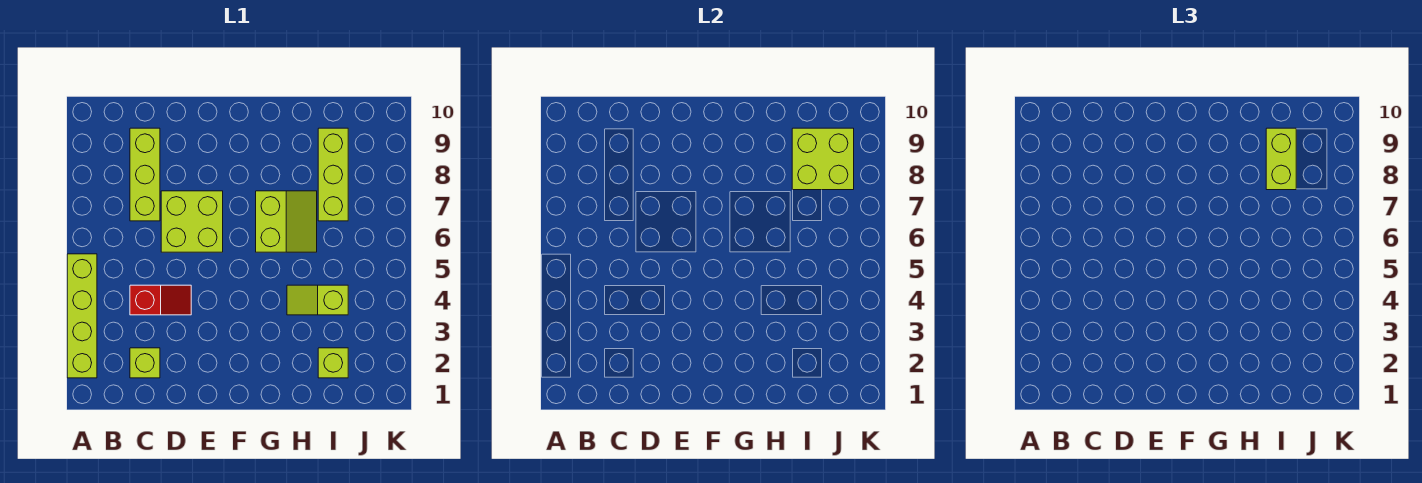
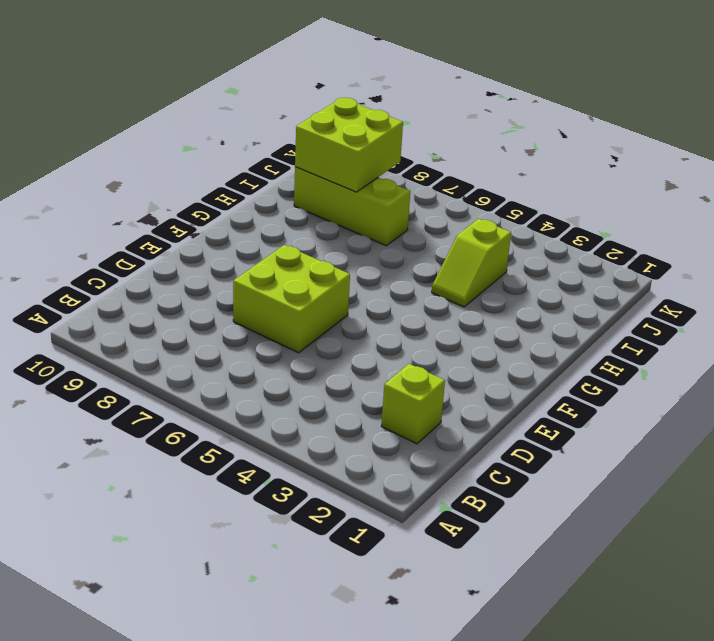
none -> lime brick A2:A5 level 1
none -> red slope C4:D4 level 1 top C

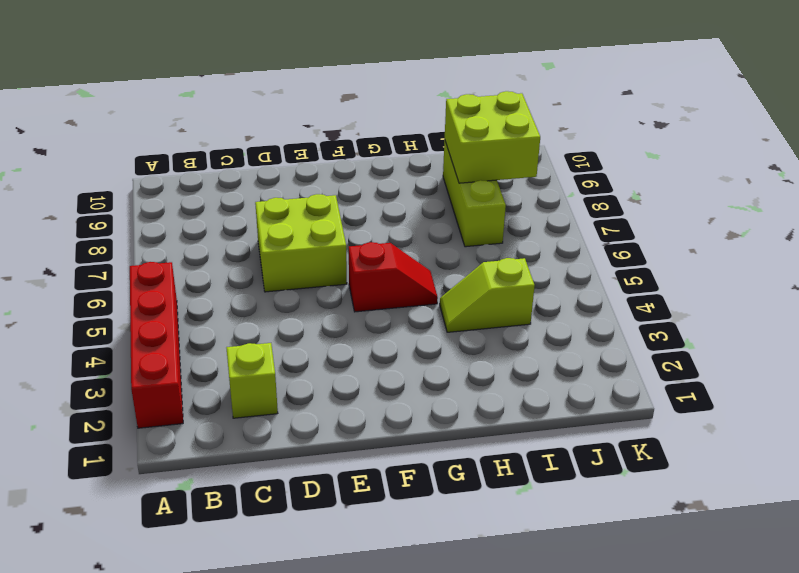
red brick A2:A5 level 1 -> lime brick A2:A5 level 1
red slope F5:G5 level 1 top F -> red slope C4:D4 level 1 top C
none -> lime brick C7:C9 level 1
none -> lime slope G6:H7 level 1 top G

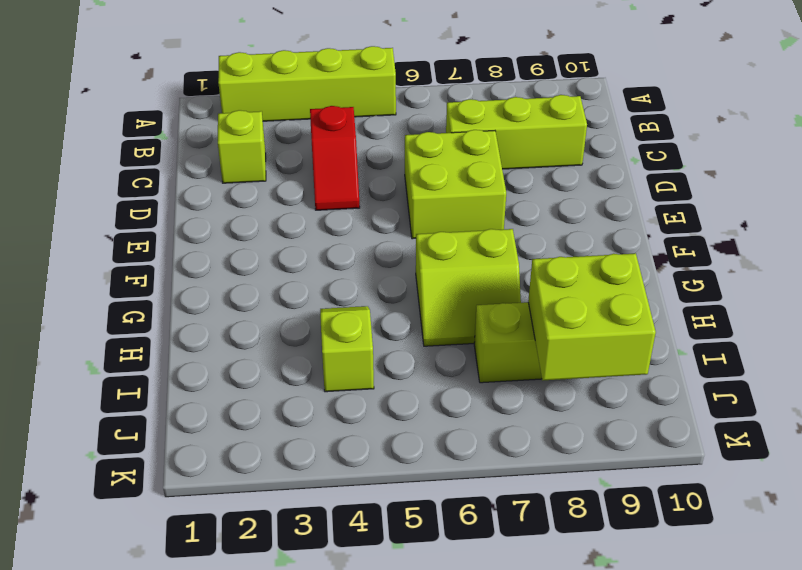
none -> lime brick I2 level 1
none -> lime brick I8:I9 level 3

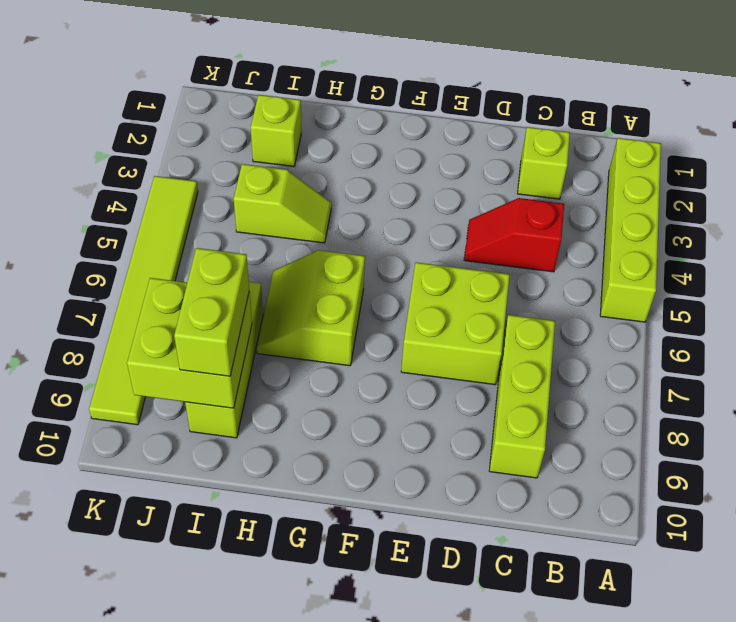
lime tile K4:K9 level 1 -> none

